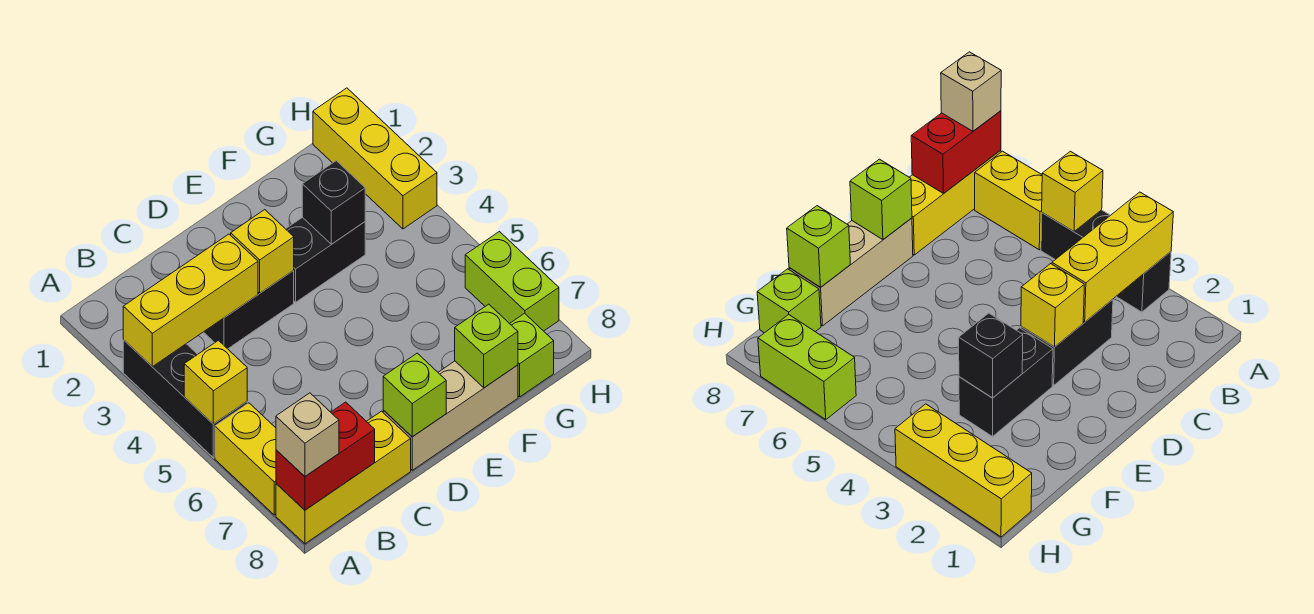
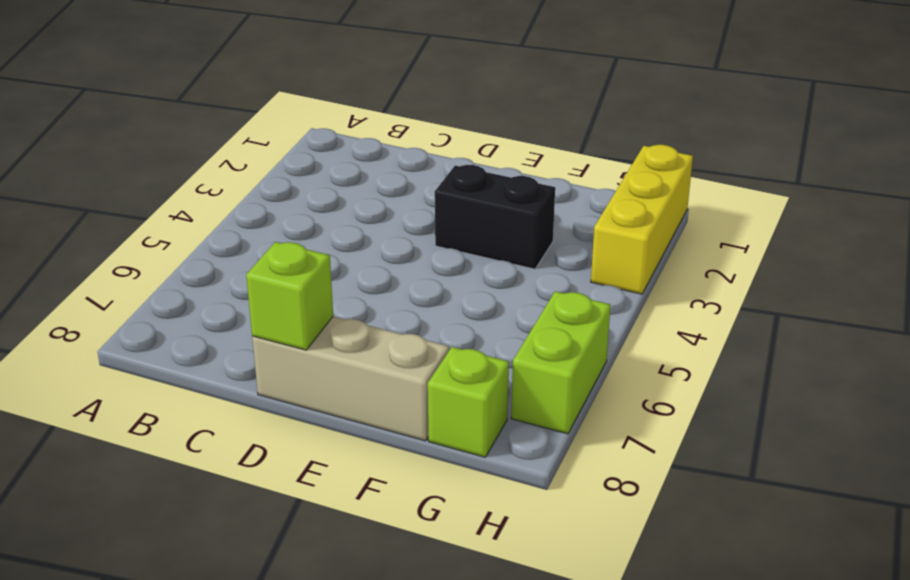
none -> black brick A3:A5 level 1
none -> yellow brick A6:A7 level 1
none -> yellow brick A8:C8 level 1

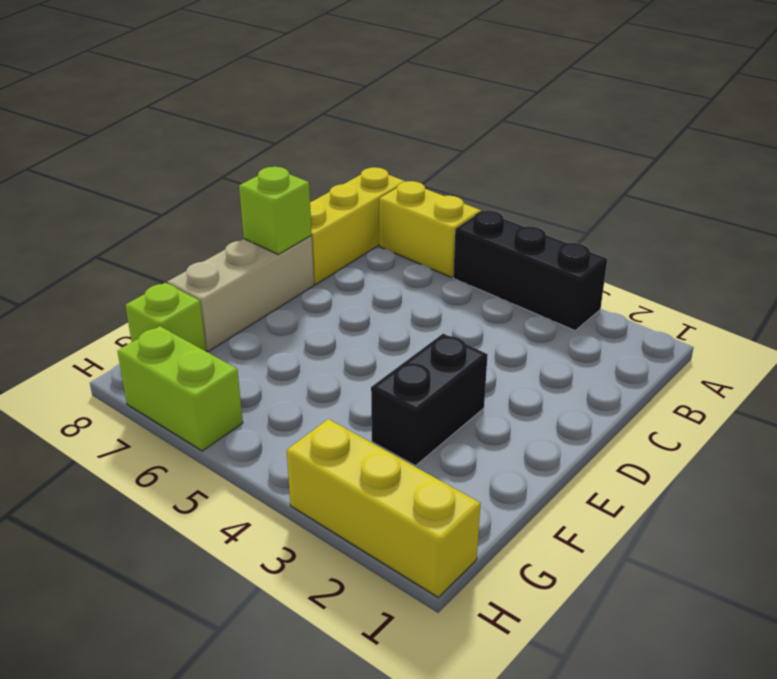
none -> black brick C3:D3 level 1
none -> yellow brick A3:C3 level 2
none -> yellow brick A5 level 2

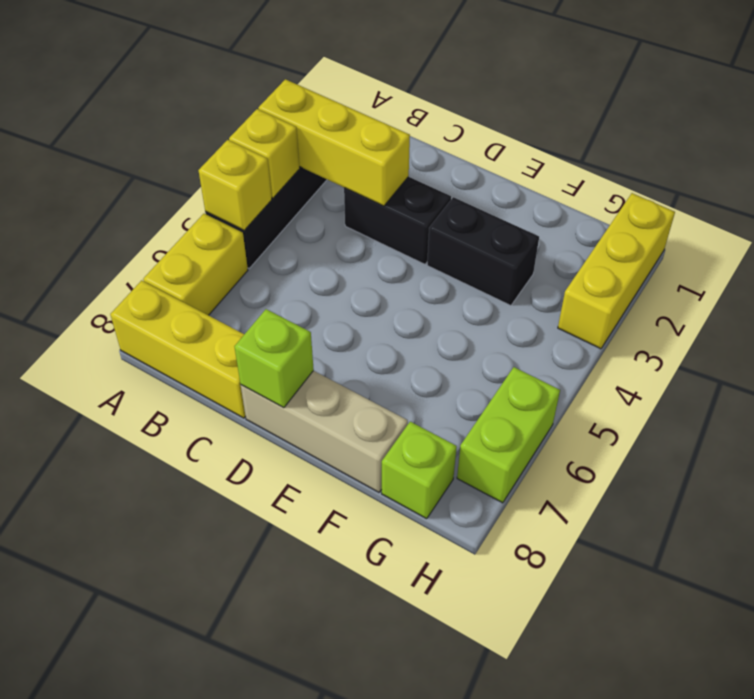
yellow brick A4 level 2 -> yellow brick D3 level 2
none -> red brick A8:B8 level 2
none -> black brick F3 level 2
none -> lime brick F8 level 2

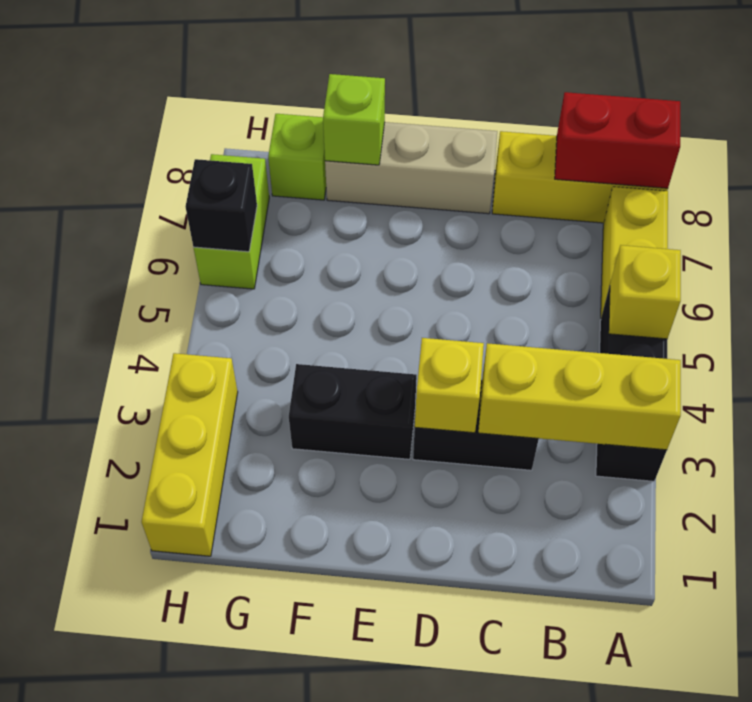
black brick H6 level 2 -> black brick F3 level 2
none -> lime brick D8 level 2
none -> tan brick A8 level 3

